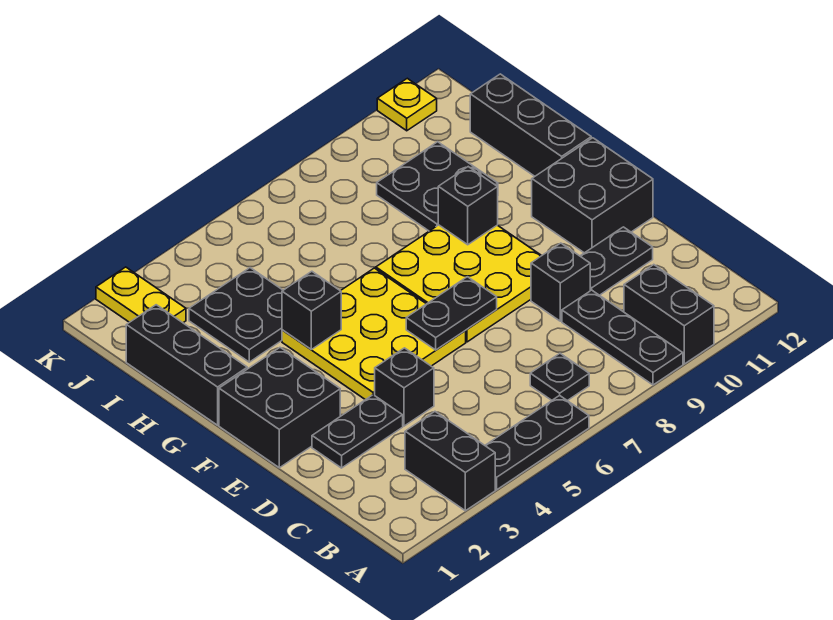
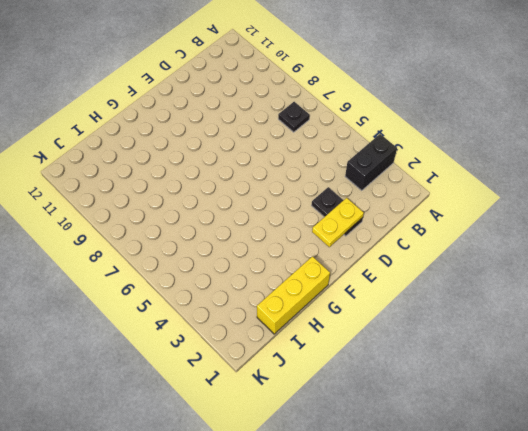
yellow plate D2:E2 level 2 -> yellow plate J2:K2 level 1
yellow brick G1:I1 level 1 -> black brick G1:I1 level 1
none -> black plate A4:A6 level 1
none -> black plate A9:C9 level 1
none -> black brick A10:B10 level 1

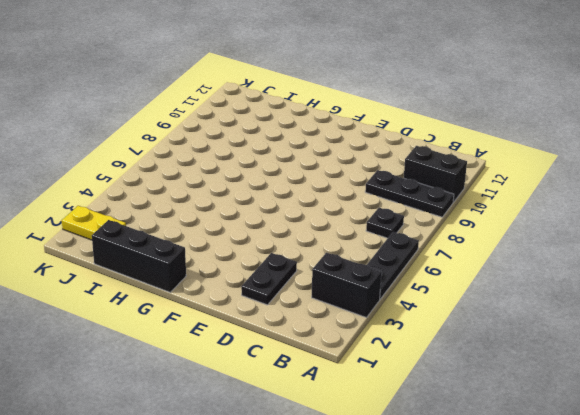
none -> black brick D4 level 1
none -> black brick D9 level 1
none -> black plate D10:D11 level 1

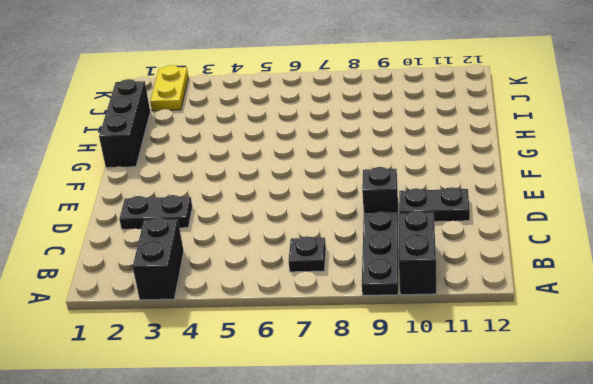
none -> black plate A4:A6 level 1
none -> black brick D4 level 1
none -> black brick E1:F2 level 1

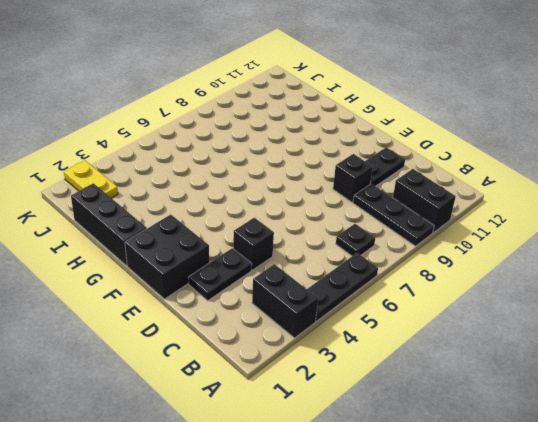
none -> yellow plate E4:G6 level 1
none -> yellow plate E7:G9 level 1
none -> black brick E11:F12 level 1

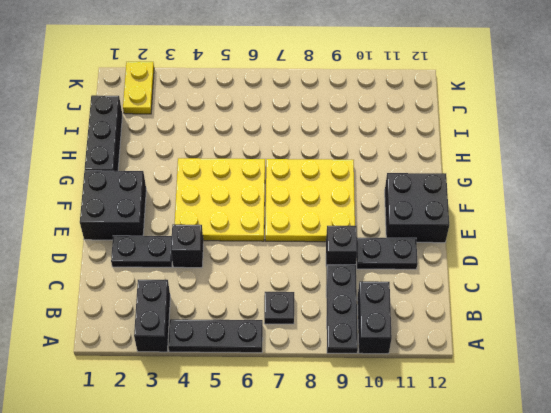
none -> black brick G12:I12 level 1
none -> black plate H3:I4 level 1
none -> black plate H9:I10 level 1

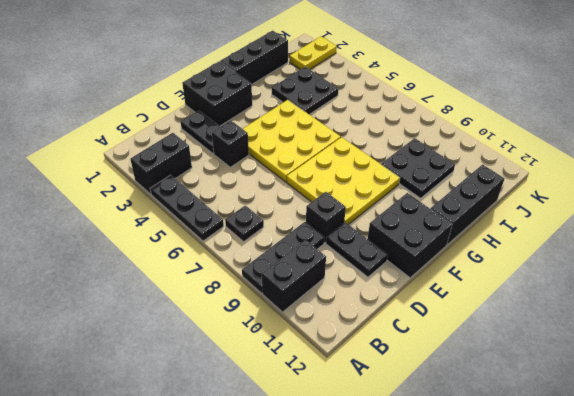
none -> yellow plate K11 level 1
none -> black plate E6:E7 level 2
none -> black brick G4 level 2

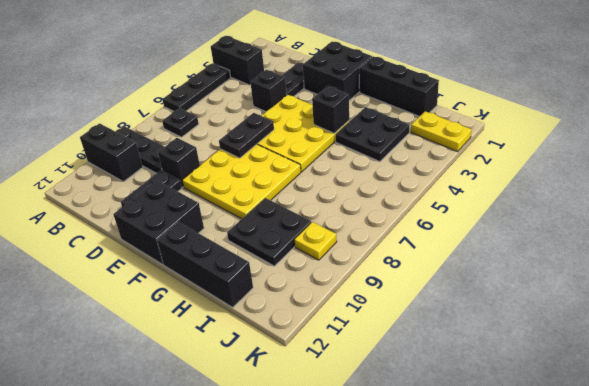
yellow plate J9 level 1 -> yellow plate K11 level 1
none -> black brick G9 level 2

